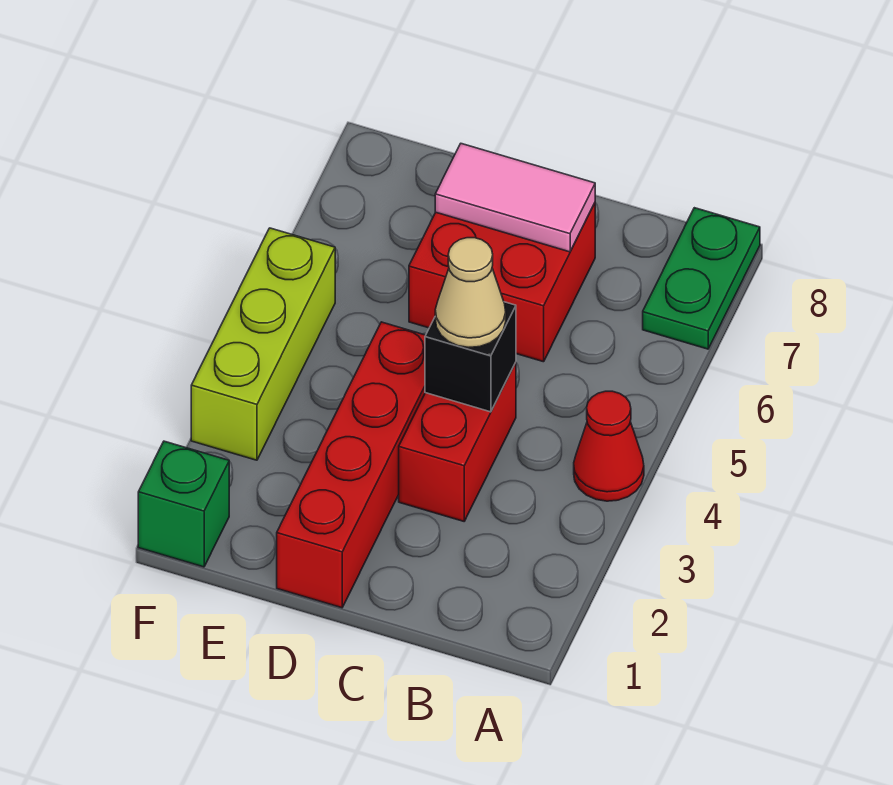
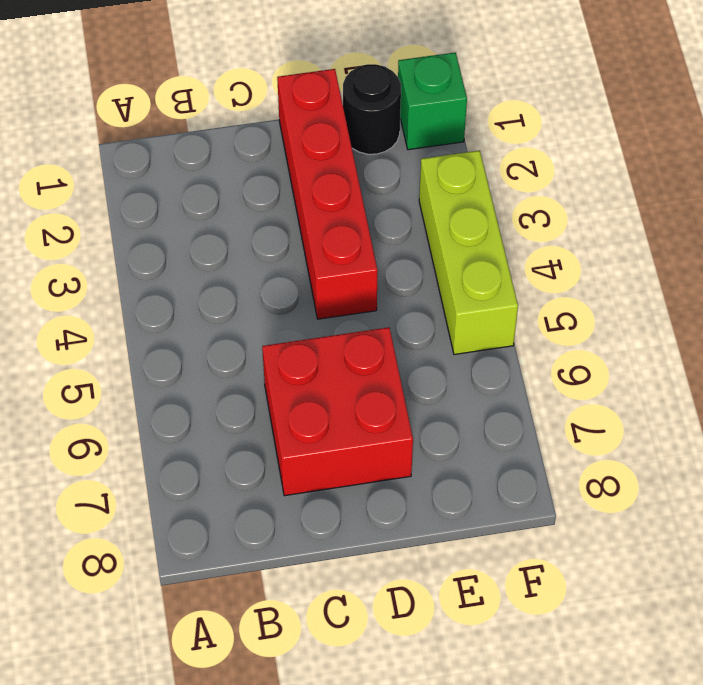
black round brick E1 level 1 -> none
none -> red cone A4 level 1
none -> green plate A7:A8 level 1

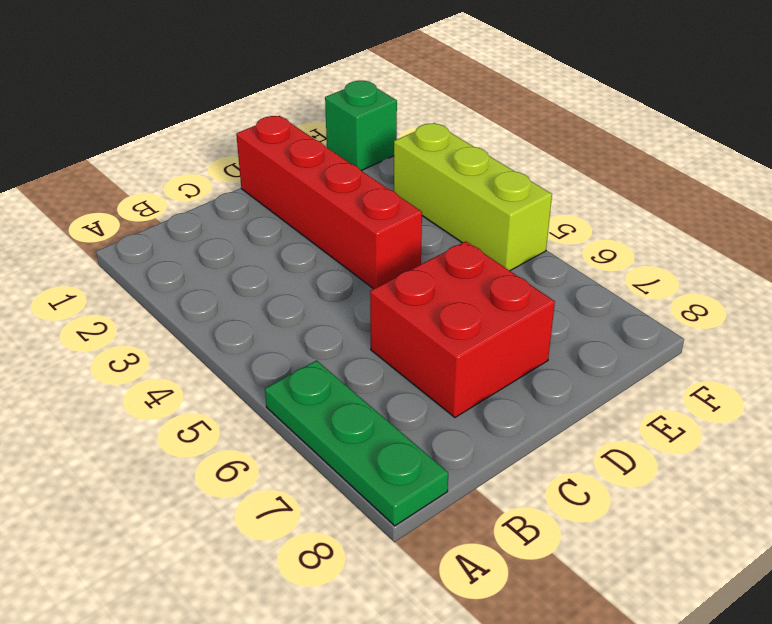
green plate A6:A8 level 1 -> green plate A7:A8 level 1
none -> red cone A4 level 1
none -> red brick C3:C4 level 1

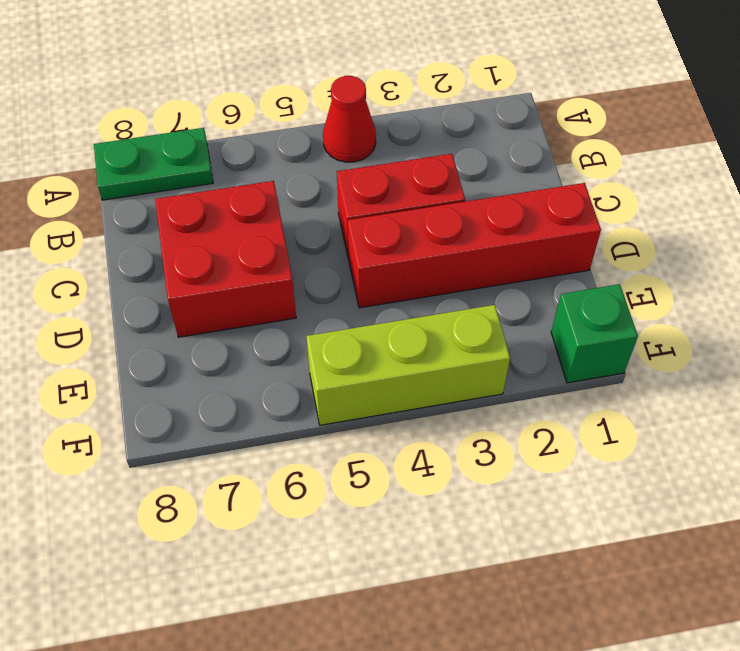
none -> black brick C4 level 2
none -> pink tile C7:D7 level 2

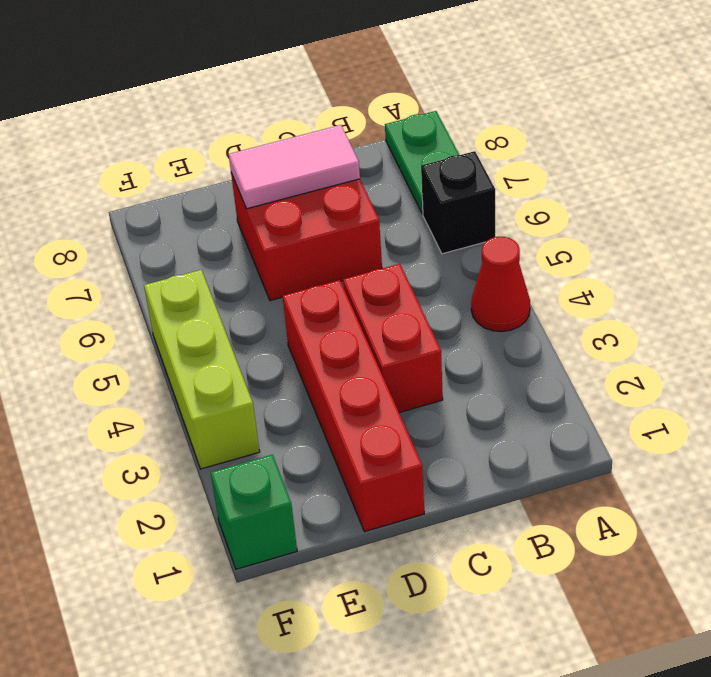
black brick A6 level 1 -> black brick C4 level 2
none -> tan cone C4 level 3

